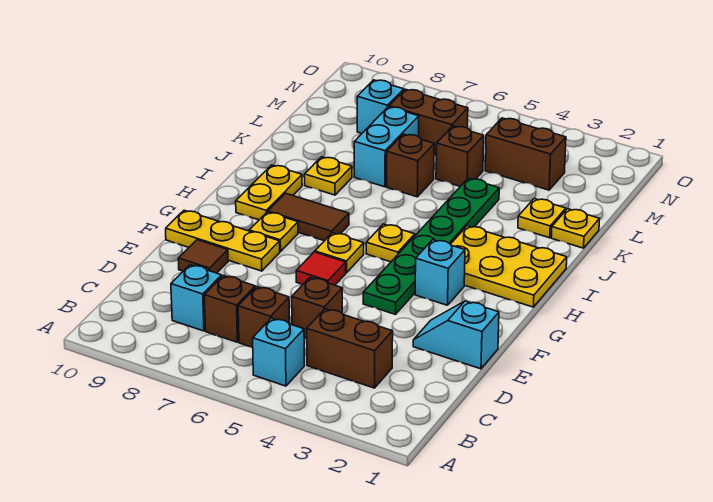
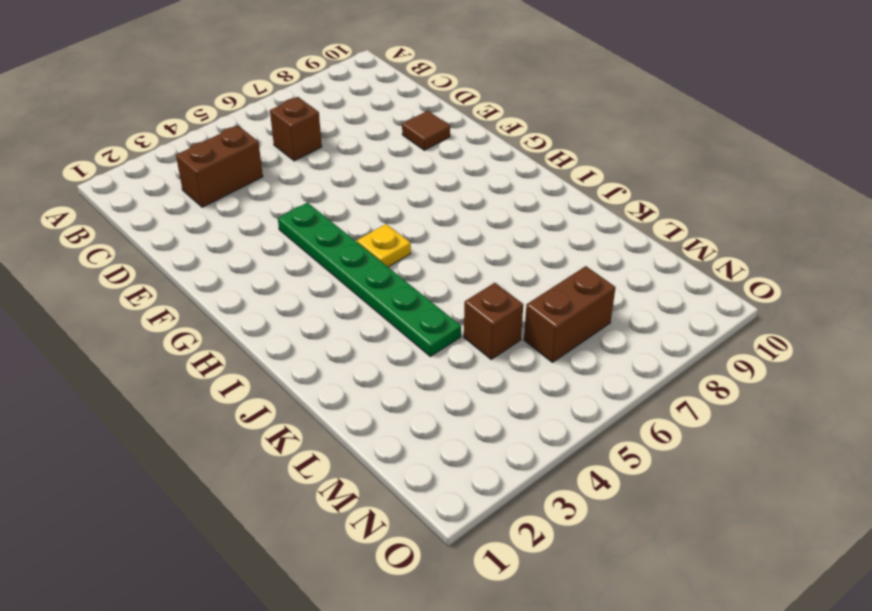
none -> cyan brick B5 level 1
none -> brown brick C7 level 1
none -> cyan brick C8 level 1

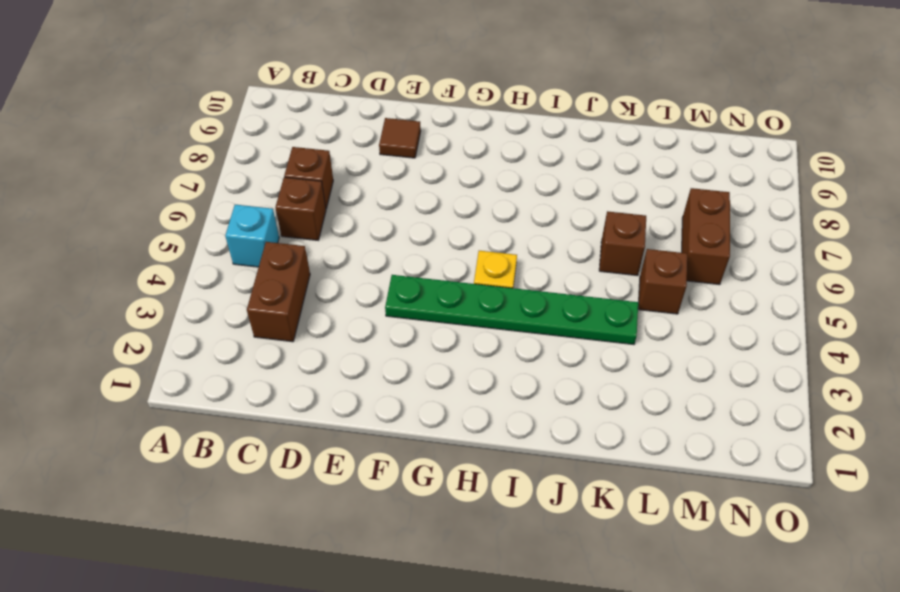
none -> cyan brick C8 level 1
none -> brown brick D5 level 1
none -> cyan slope E1:E2 level 1 top 1

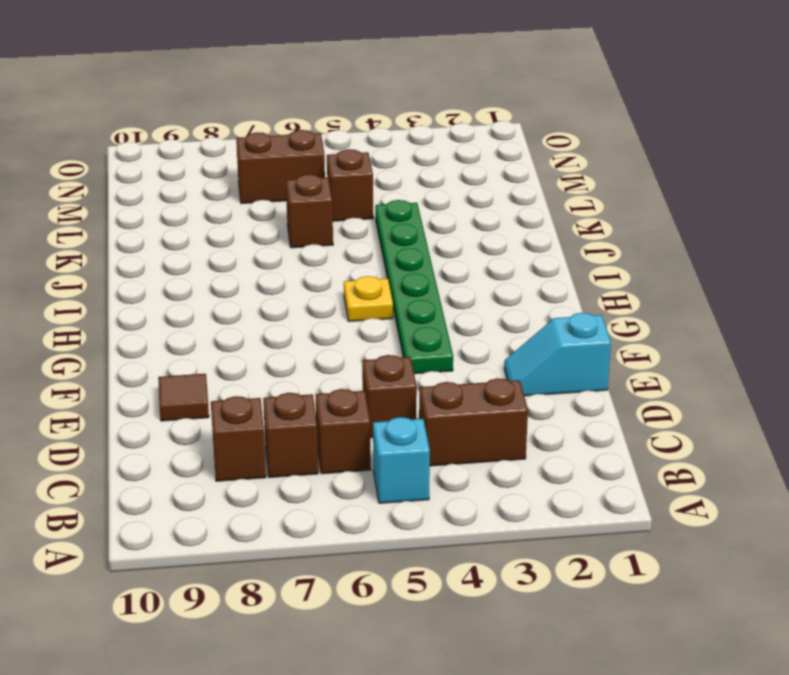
brown brick C8 level 1 -> cyan brick C8 level 1
none -> red tile F6 level 1
none -> yellow plate F8:F10 level 1
none -> cyan brick G3 level 1

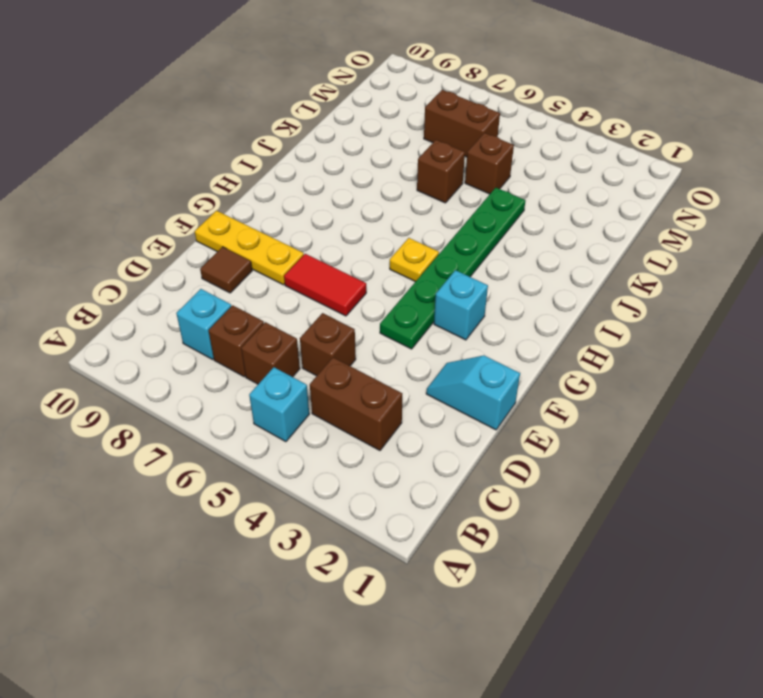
red tile F6:F7 level 1 -> red tile F6 level 1
none -> yellow plate G6 level 1
none -> yellow plate G8 level 1
none -> yellow plate H1:I3 level 1

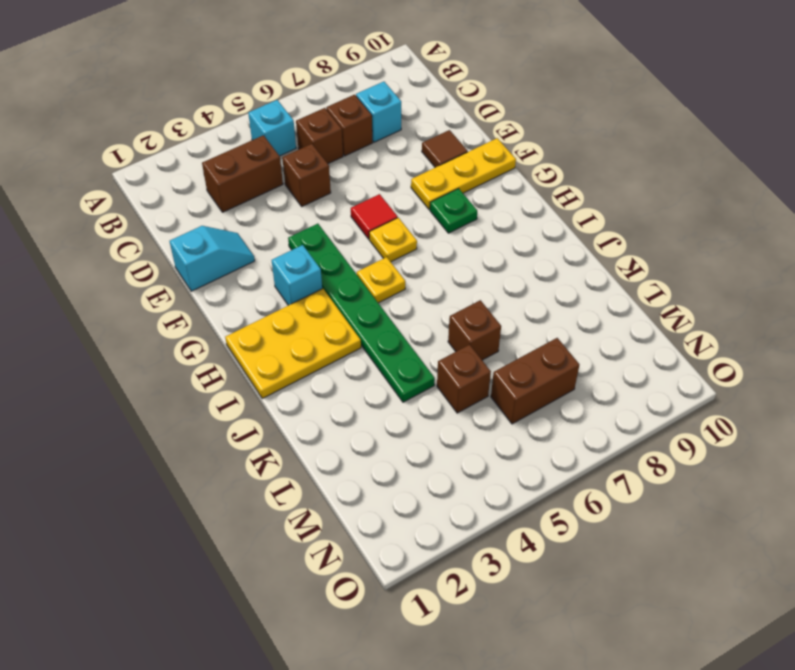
green plate G8 level 1 -> yellow plate G8 level 1
none -> brown tile H7:H8 level 1
none -> yellow plate H9:I9 level 1
none -> yellow plate J8 level 1

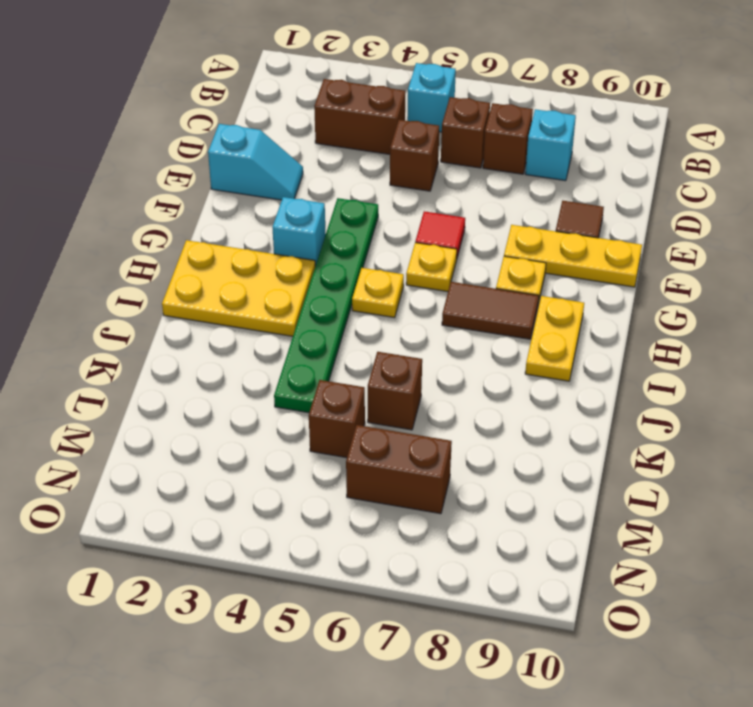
none -> yellow plate J8 level 1
none -> yellow plate K1 level 1
none -> yellow plate K2 level 1

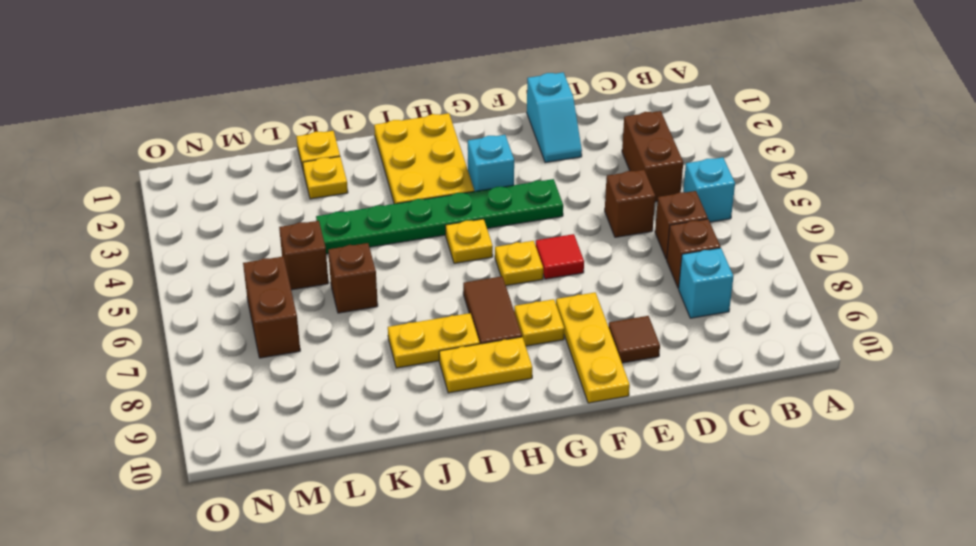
yellow plate I8:J8 level 1 -> yellow plate J8 level 1
none -> cyan brick K7:L7 level 1
none -> brown brick M3:M4 level 1
none -> cyan brick M8 level 1

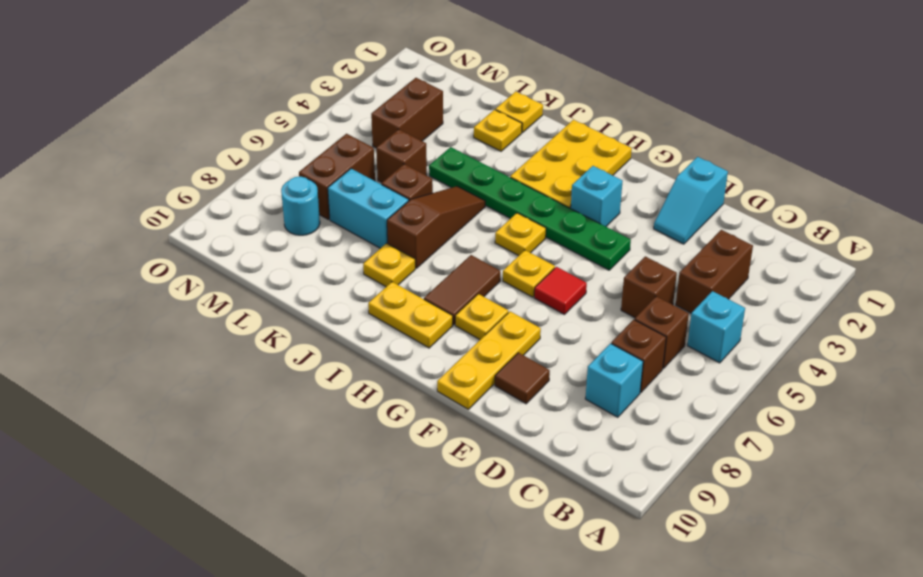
brown slope J5:J7 level 1 top 7 -> none
cyan round brick M8 level 1 -> cyan brick M8 level 1

